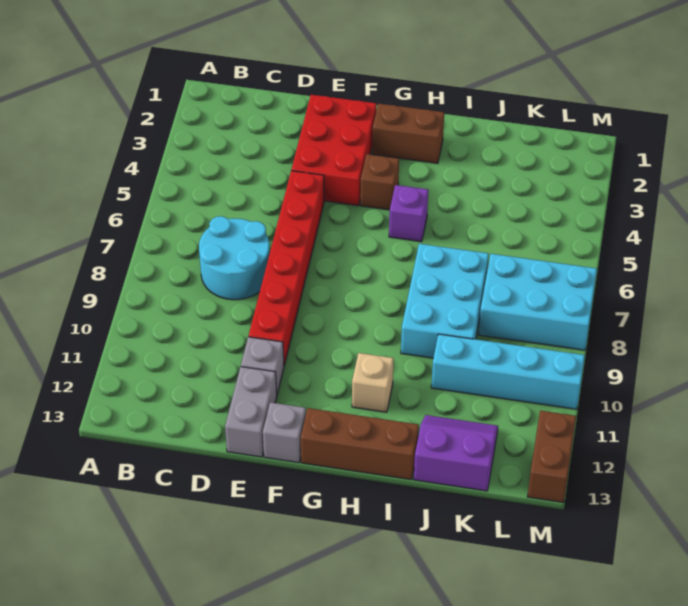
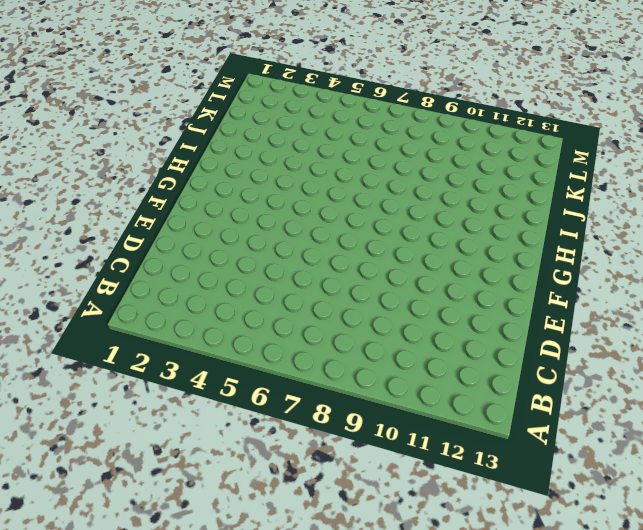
none -> cyan round brick C7:D8 level 1
none -> red brick E2:F4 level 1
none -> red brick E5:E10 level 1

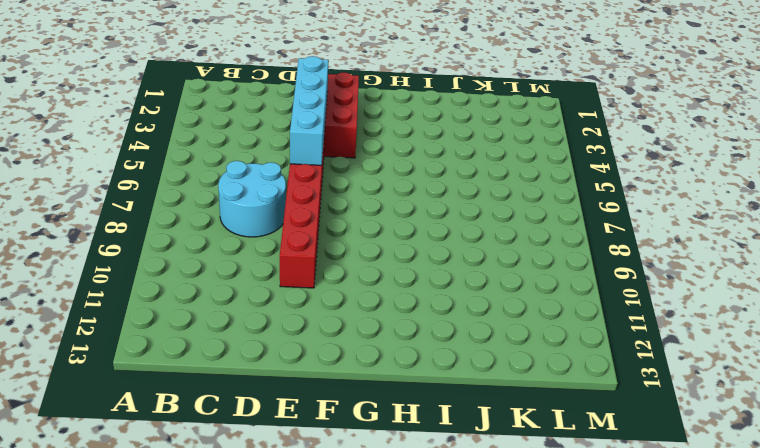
cyan brick E3:E6 level 2 -> cyan brick J10:M10 level 1
none -> grey brick E11 level 1
none -> grey brick E12:E13 level 1
none -> grey brick F13 level 1

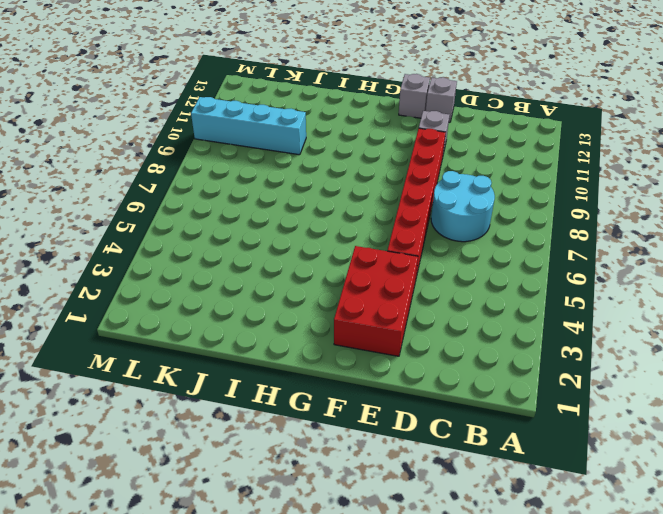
grey brick E13 level 1 -> grey brick E12:E13 level 1
none -> brown brick G2:H2 level 1
none -> brown brick G4 level 1
none -> brown brick G13:I13 level 1

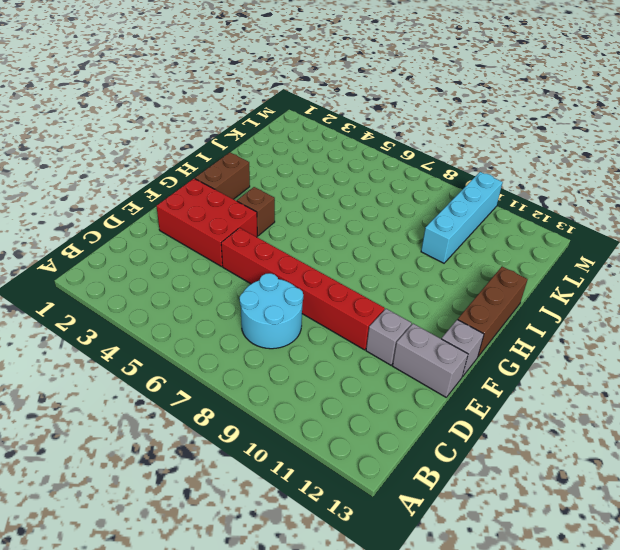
none -> purple brick H5 level 1
none -> tan brick H11 level 1
none -> cyan brick I7:J9 level 1

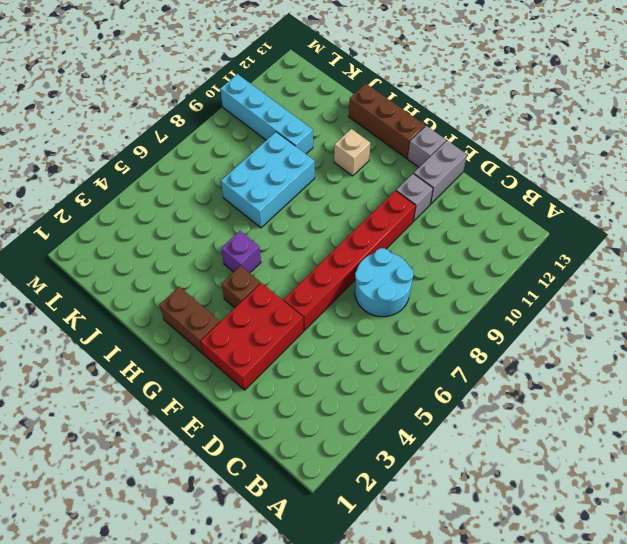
none -> purple slope J12:K13 level 1 top 13
none -> cyan brick K7:M8 level 1
none -> brown brick M12:M13 level 1

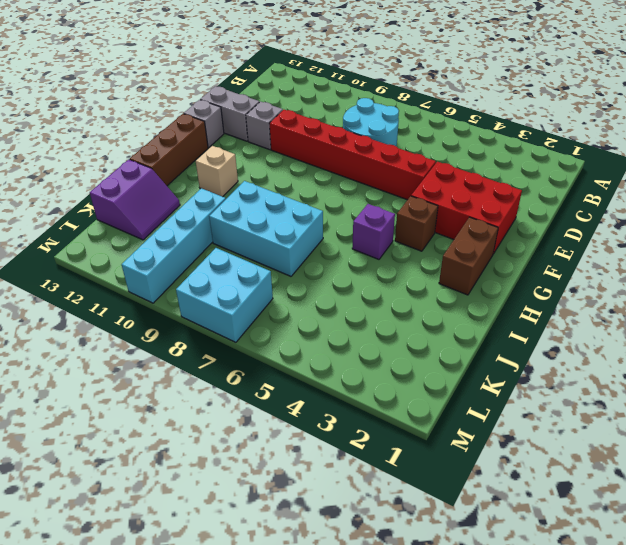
cyan brick L7:M8 level 1 -> cyan brick K7:M8 level 1
none -> brown brick M12:M13 level 1

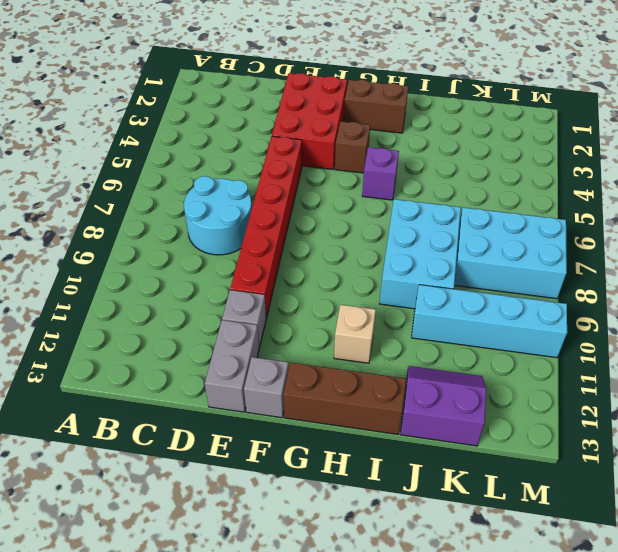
none -> brown brick M12:M13 level 1

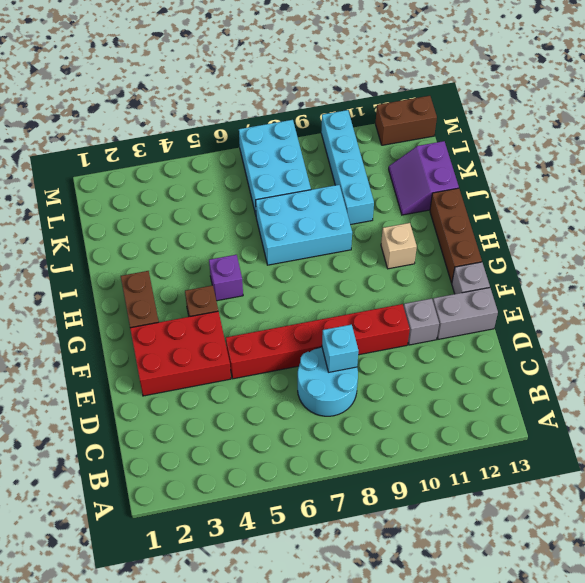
cyan brick D8 level 2 -> none

